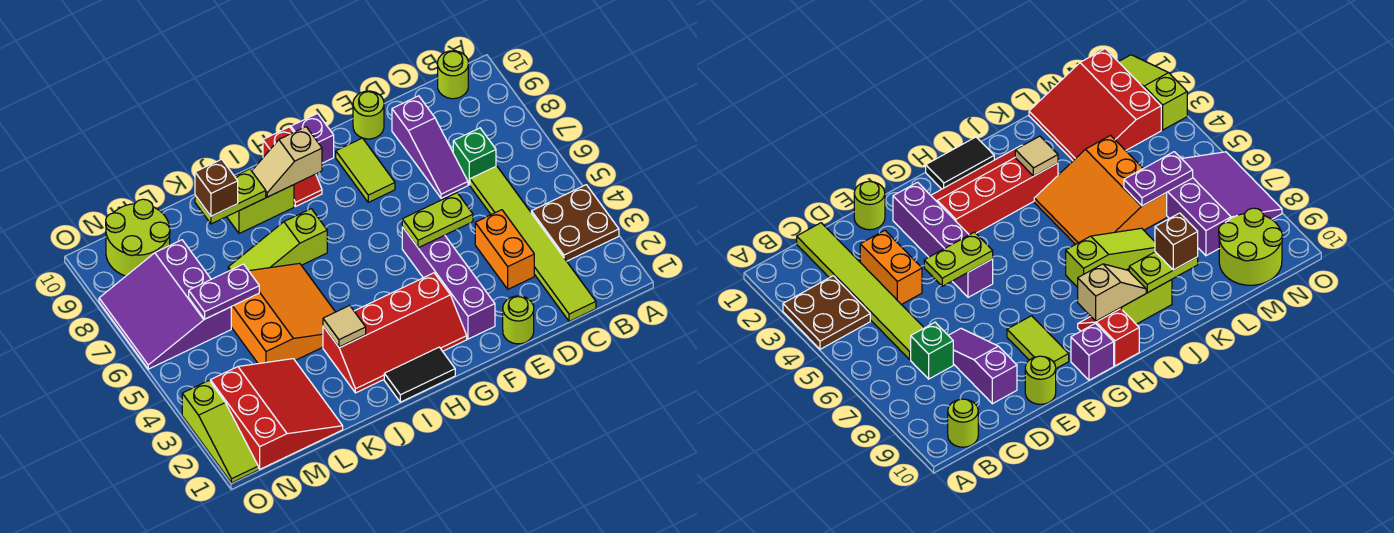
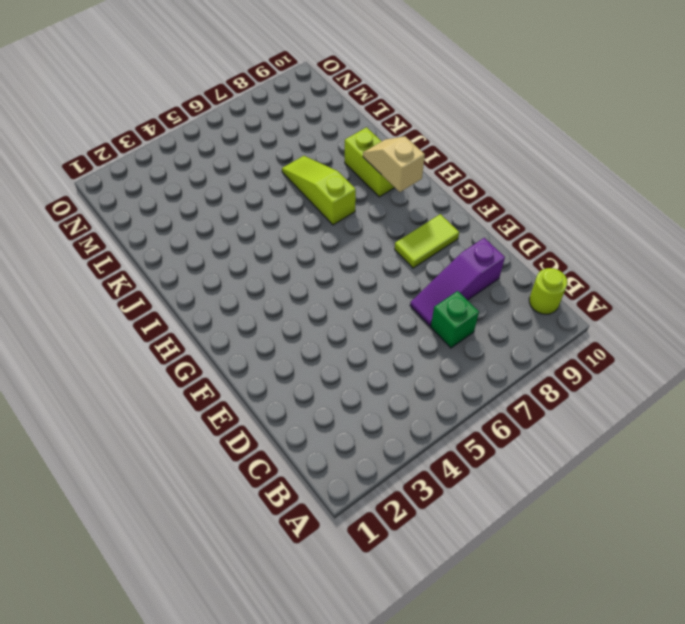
none -> brown plate A3:B4 level 1
none -> lime tile C1:C6 level 1
none -> orange brick D3:D4 level 1

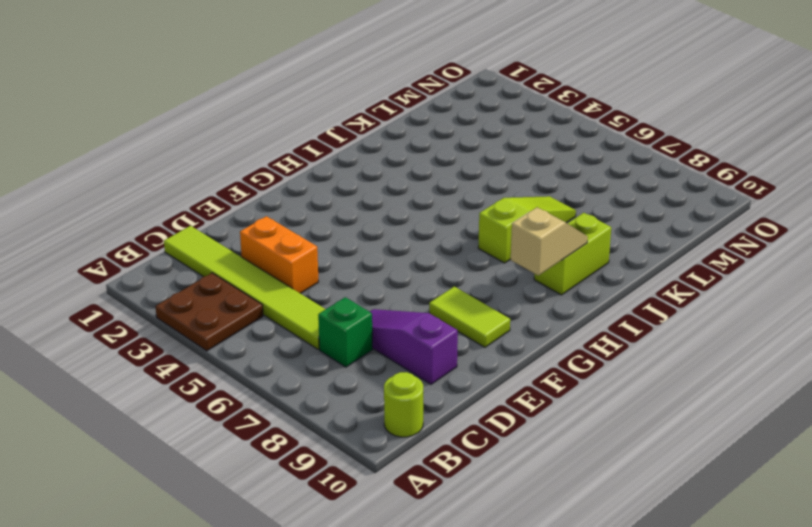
none -> lime round brick E1 level 1
none -> lime round brick E10 level 1
none -> purple brick F2:F5 level 1

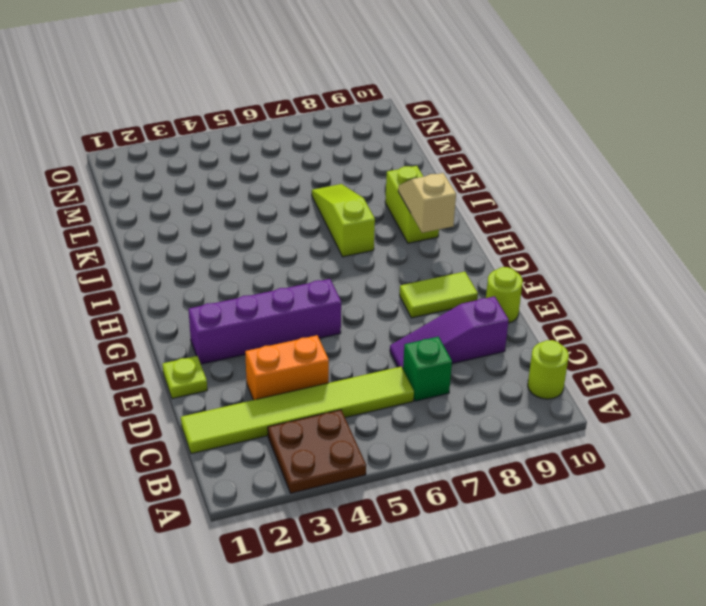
lime plate E1 level 1 -> lime round brick E1 level 1
none -> red slope G2:J3 level 1 top 3
none -> purple brick G10 level 1
none -> black tile H1:I1 level 1

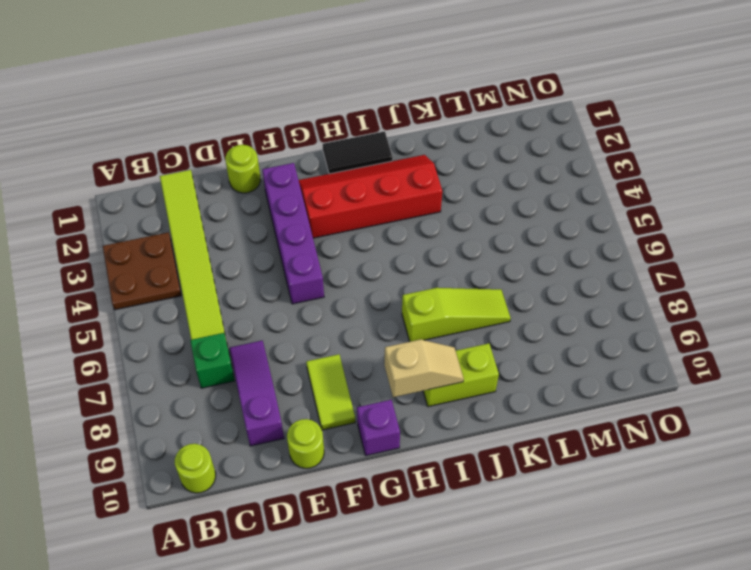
none -> orange brick D3:D4 level 1
none -> red slope H9:H10 level 1 top 10
none -> orange slope J4:L6 level 1 top L

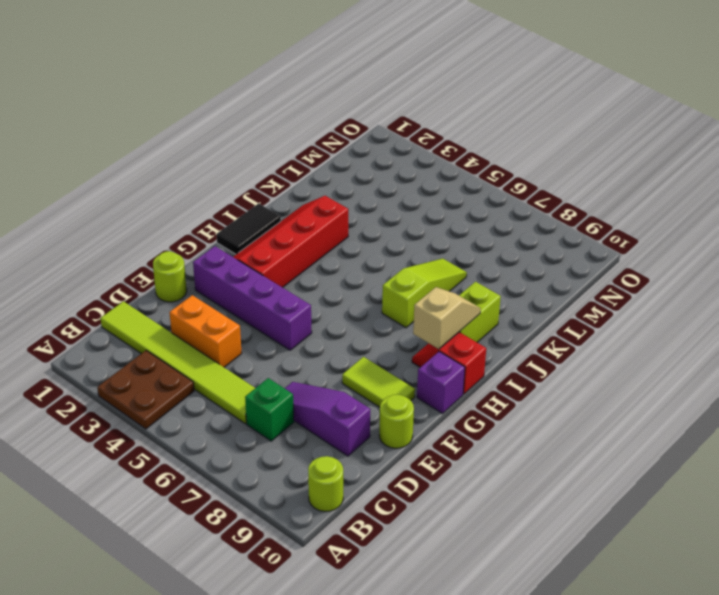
none -> orange slope J4:L6 level 1 top L
none -> red slope L1:N3 level 1 top N
none -> purple slope M6:O8 level 1 top M

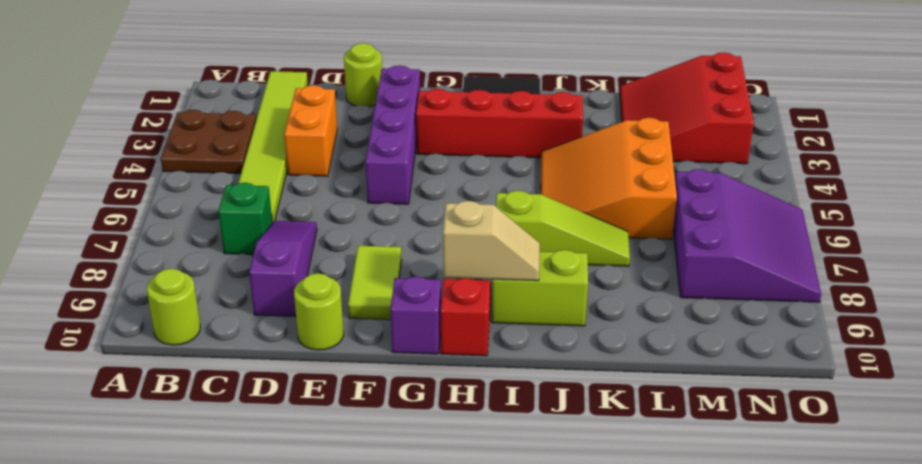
none -> lime round brick M9:N10 level 1
none -> lime slope O1:O3 level 1 top 3
none -> lime plate E5:F5 level 2

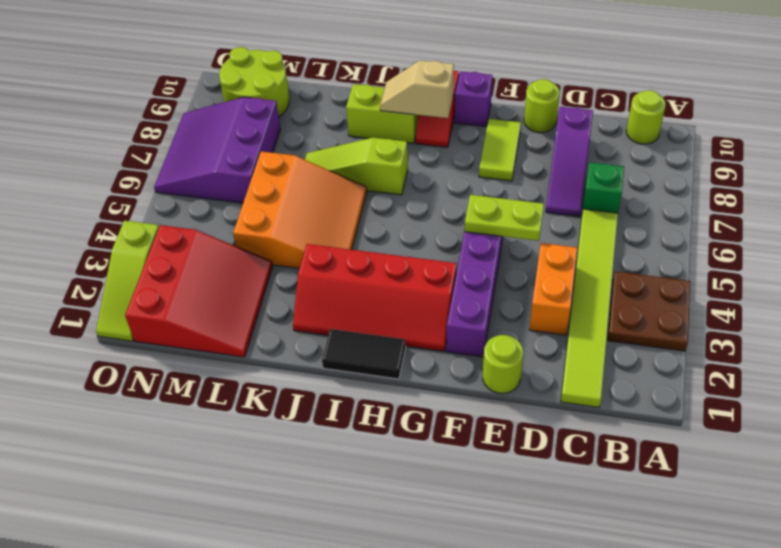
none -> tan tile J3 level 2
none -> lime plate J9:K9 level 2
none -> purple plate L6:M6 level 2

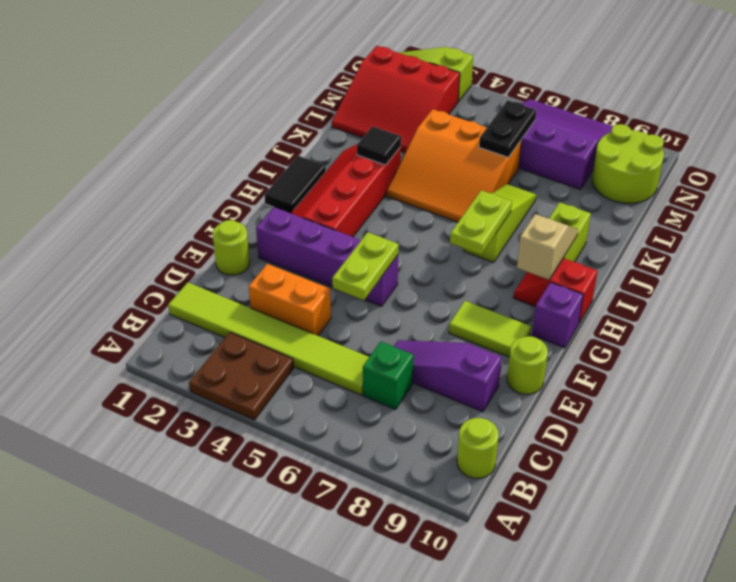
lime plate H7:I7 level 2 -> lime plate J9:K9 level 2
black tile J3 level 2 -> tan tile J3 level 2
black plate L6:M6 level 2 -> purple plate L6:M6 level 2
none -> brown brick K9 level 3

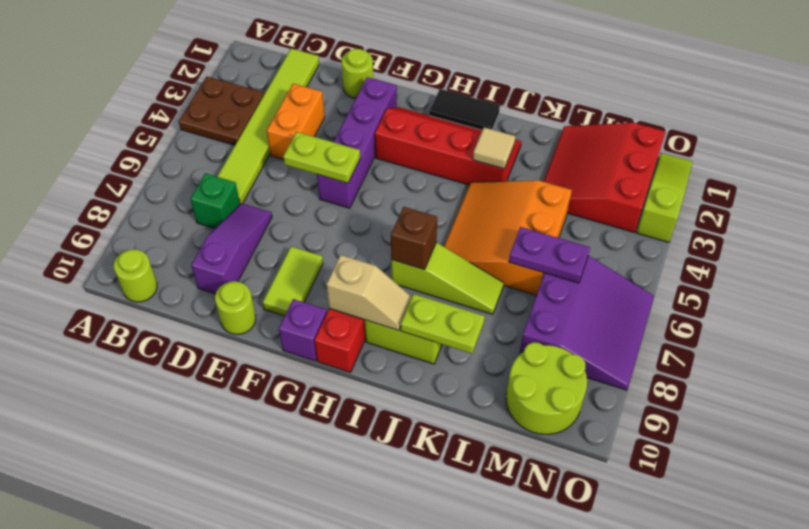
brown brick I7 level 2 -> brown brick K9 level 3

